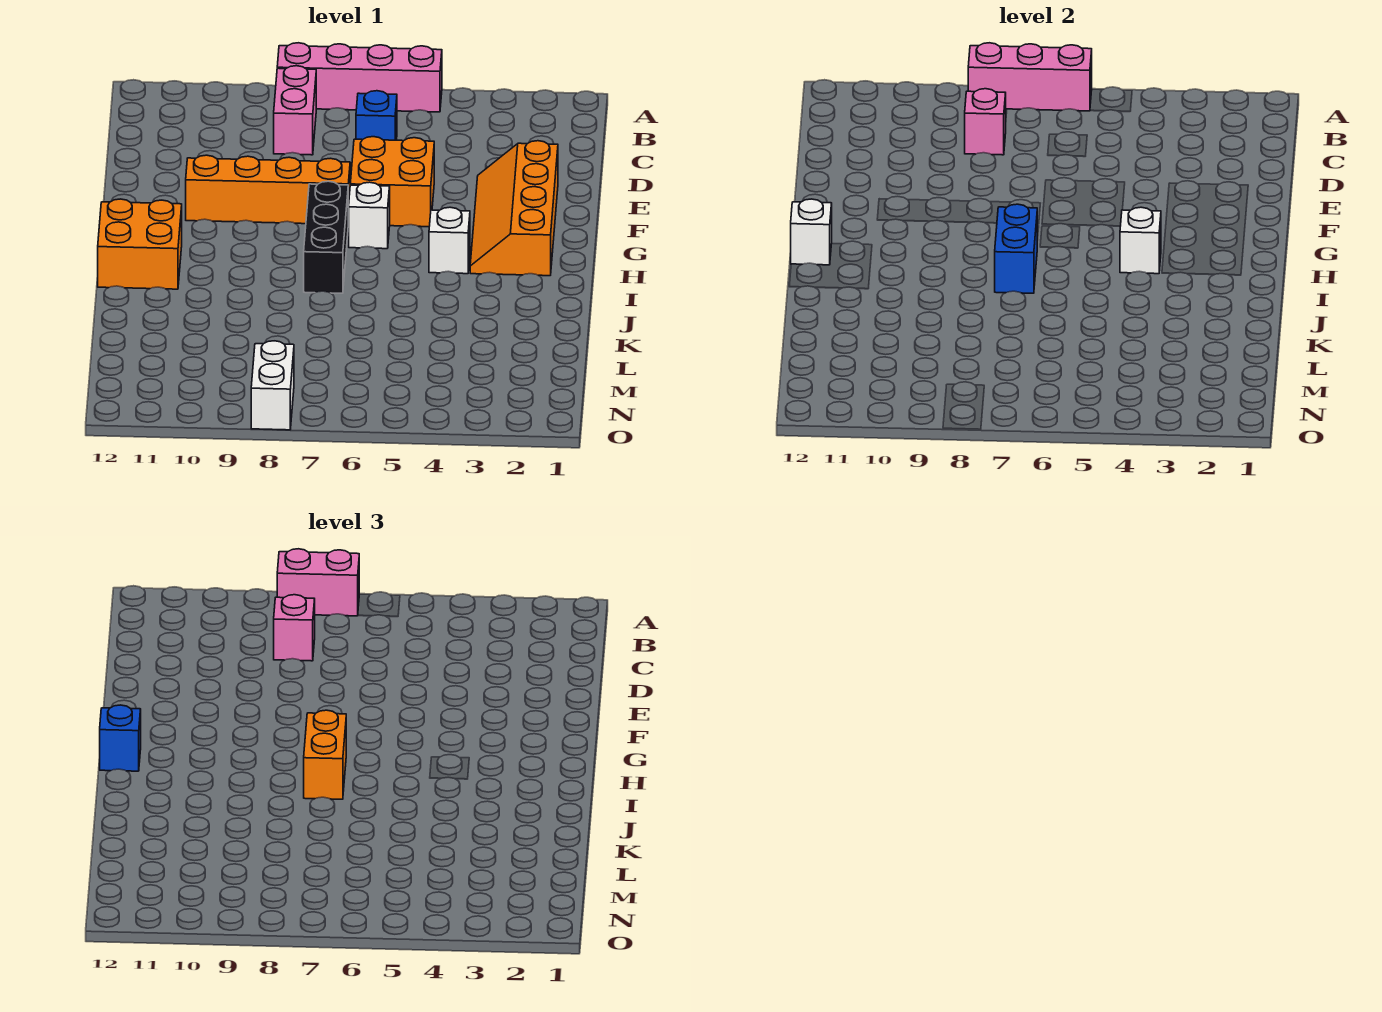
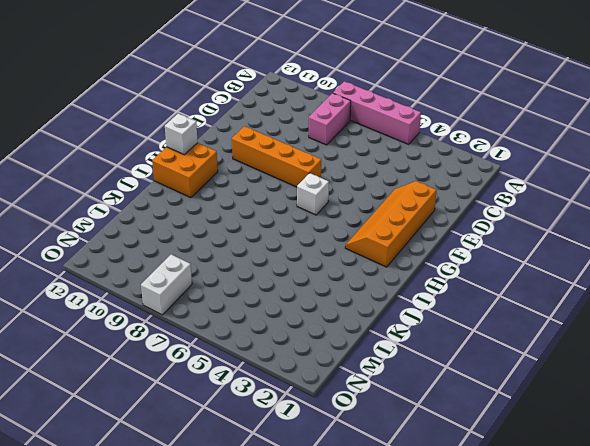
none -> blue brick C6 level 1
none -> orange brick E5:F6 level 1
none -> black brick G7:I7 level 1

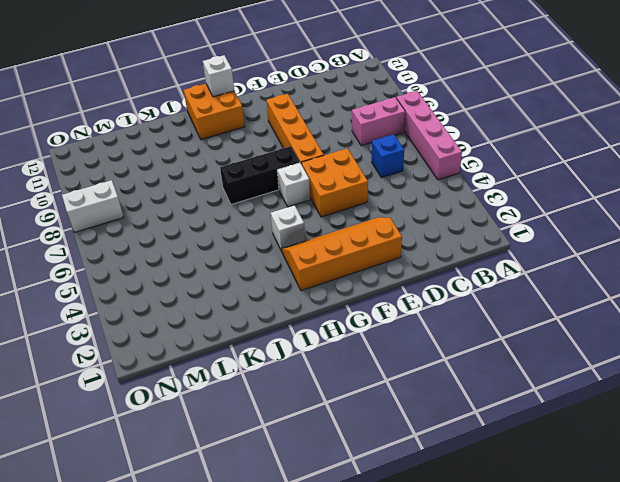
none -> pink brick A6:A8 level 2
none -> pink brick C8 level 2
none -> white brick H4 level 2

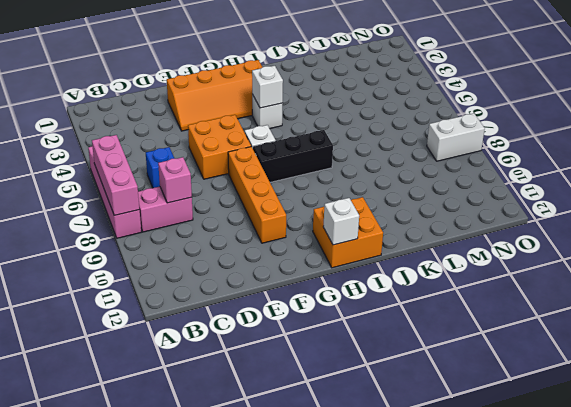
none -> blue brick H7:I7 level 2
none -> pink brick A7:A8 level 3
none -> pink brick C8 level 3

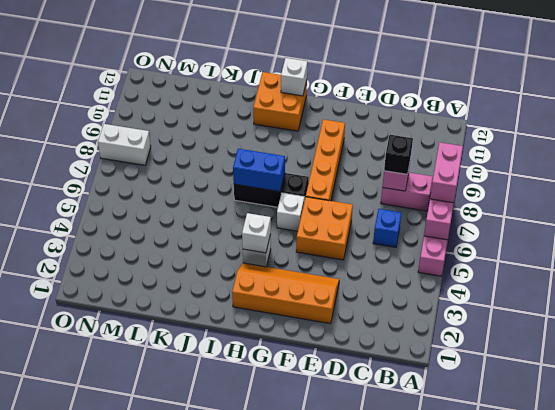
black brick C8 level 3 -> pink brick C8 level 3
none -> orange brick H7:I7 level 3
none -> blue brick H12 level 3

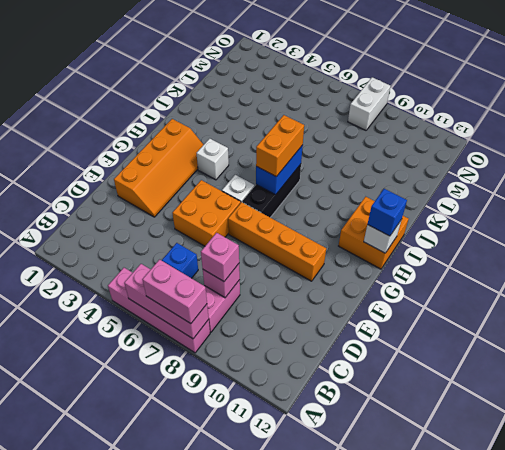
none -> white brick H4 level 2

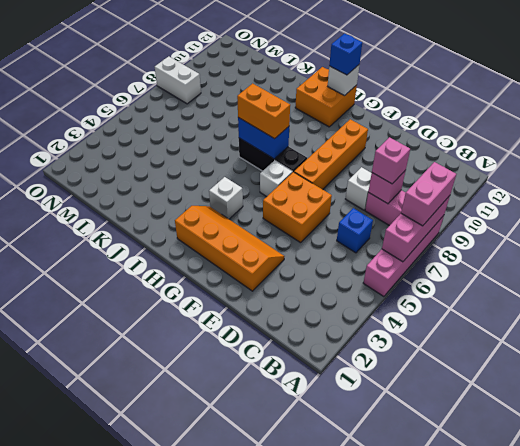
white brick D8 level 1 -> white brick H4 level 2

